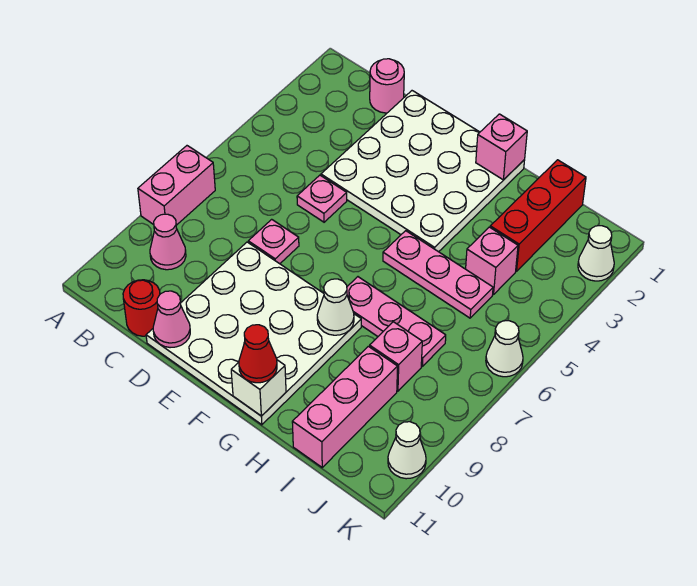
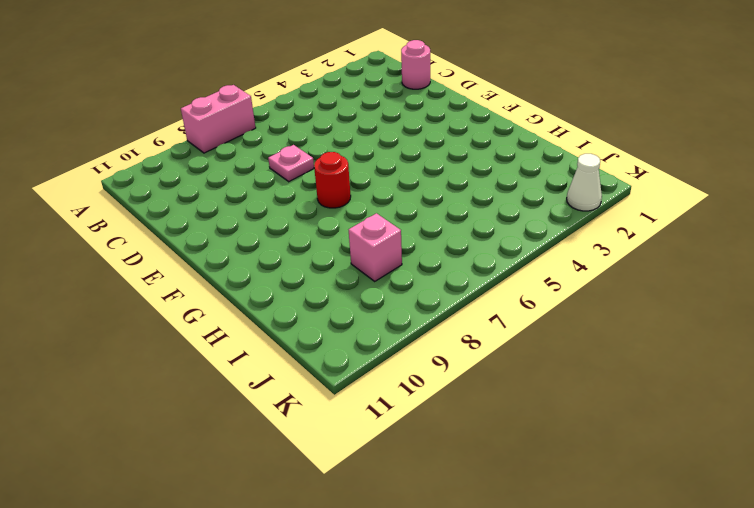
red round brick F7 level 1 -> red round brick C11 level 1
none -> pink cone B9 level 1
none -> white plate D1:G4 level 1
none -> pink plate D5 level 1

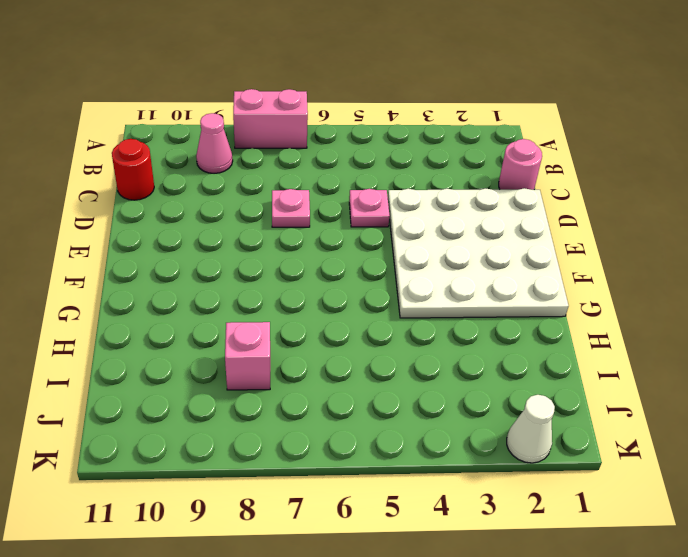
none -> white plate D8:G11 level 1
none -> pink plate G5:I5 level 1
none -> pink plate G7:I7 level 1

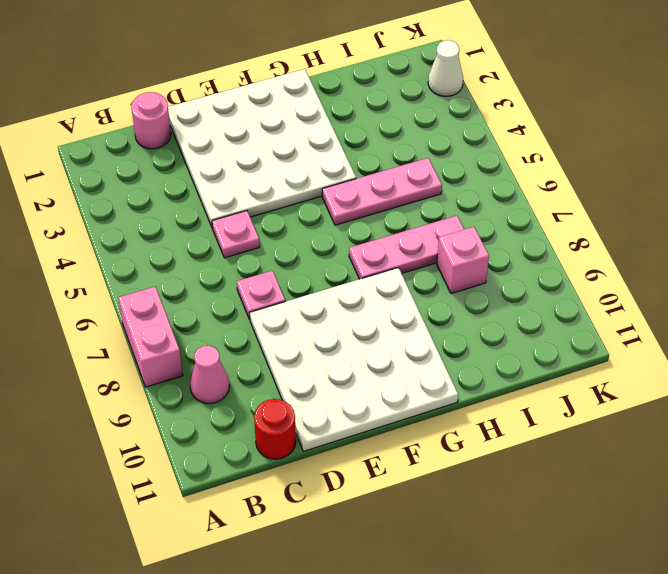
none -> red brick I1:I3 level 1
none -> pink brick I4 level 1
none -> pink brick I9:I11 level 1

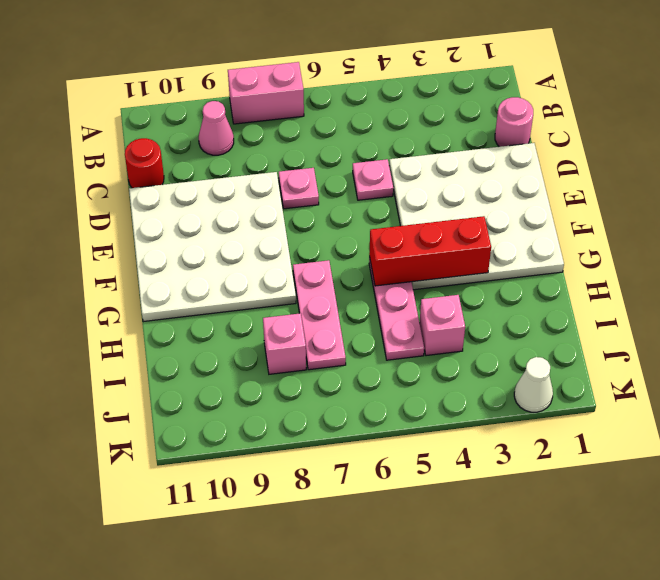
red brick G3:G5 level 2 -> red brick I1:I3 level 1
none -> pink brick I9:I11 level 1
none -> white cone K6 level 1
none -> white cone K10 level 1

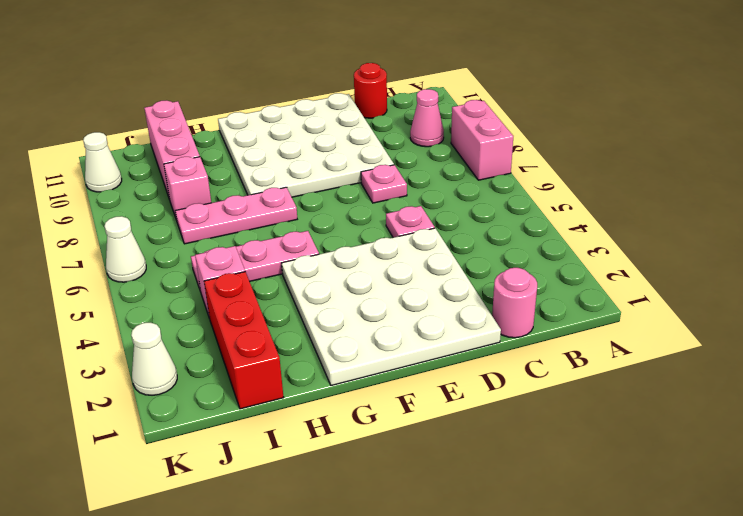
none -> pink cone D11 level 2
none -> pink brick G1 level 2
none -> white cone G8 level 2

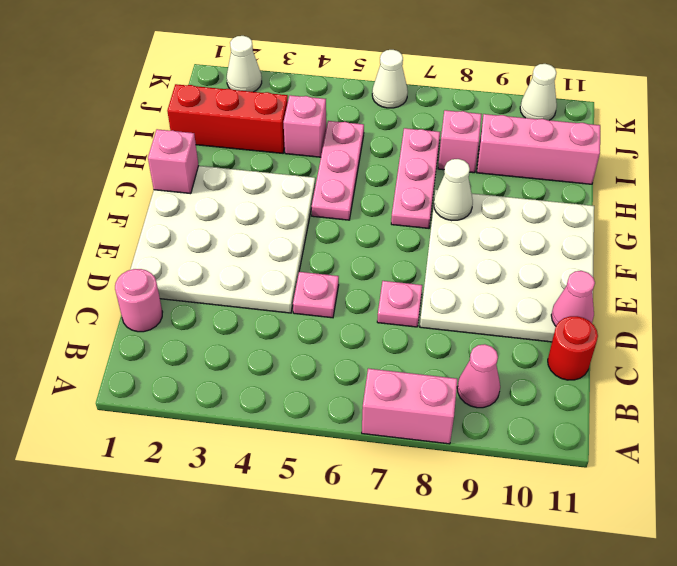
none -> white brick G11 level 2
none -> red cone G11 level 3

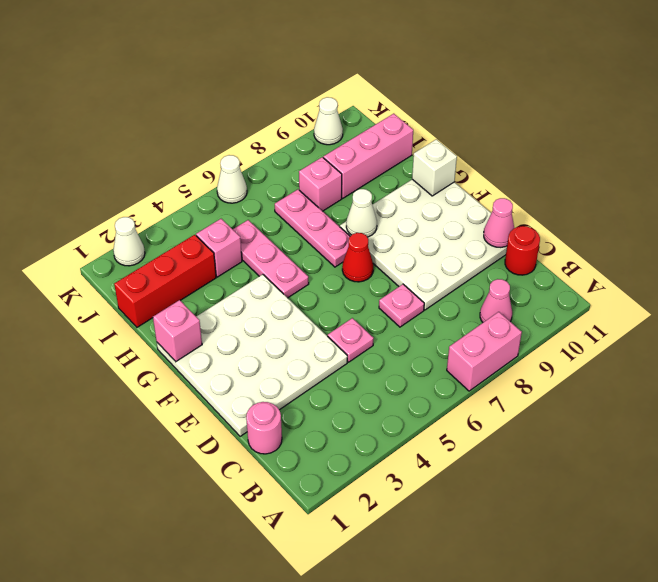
red cone F7 level 1 -> red cone G11 level 3

